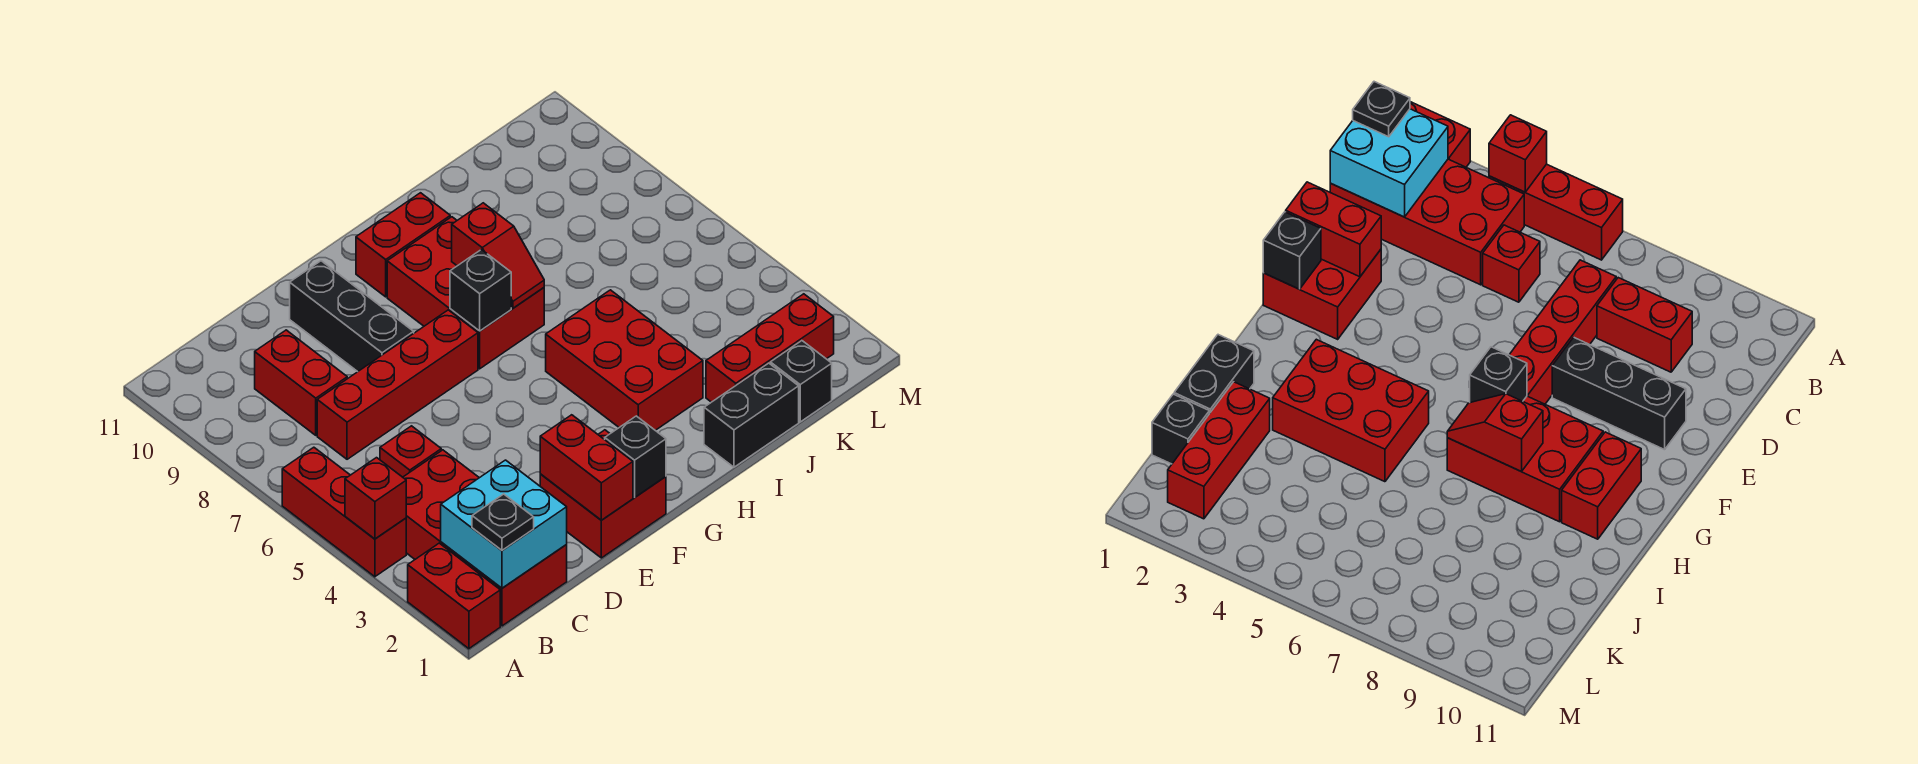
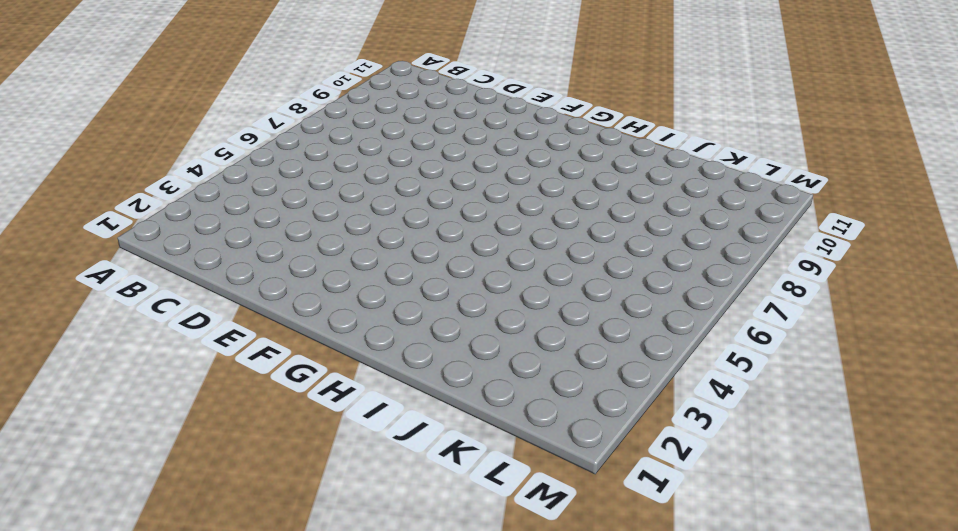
none -> red brick A1:A2 level 1
none -> red brick A4:A6 level 1
none -> red brick B1:C4 level 1

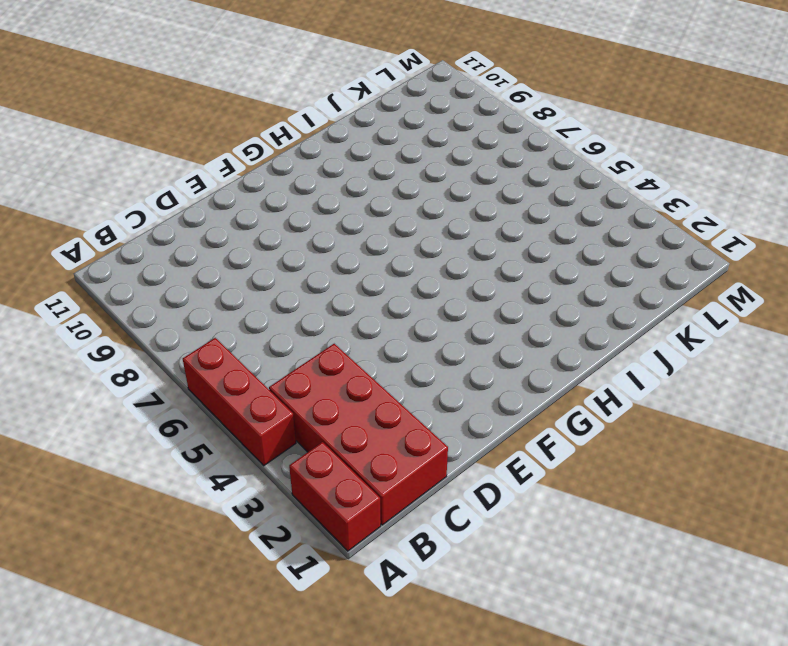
none -> red brick C5 level 1
none -> red brick C7:F7 level 1
none -> red brick C8:C9 level 1

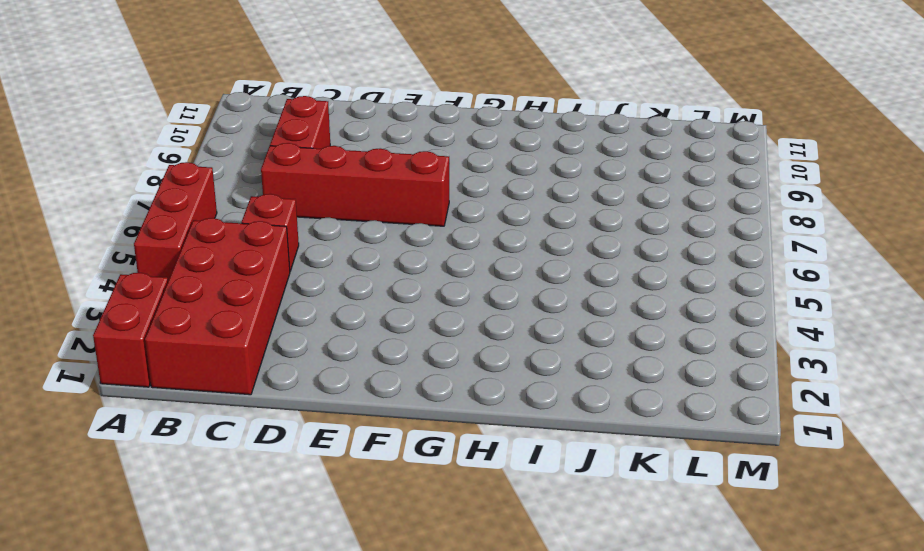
none -> red brick E1:F2 level 1
none -> black brick E8:E10 level 1
none -> red brick G7:H9 level 1

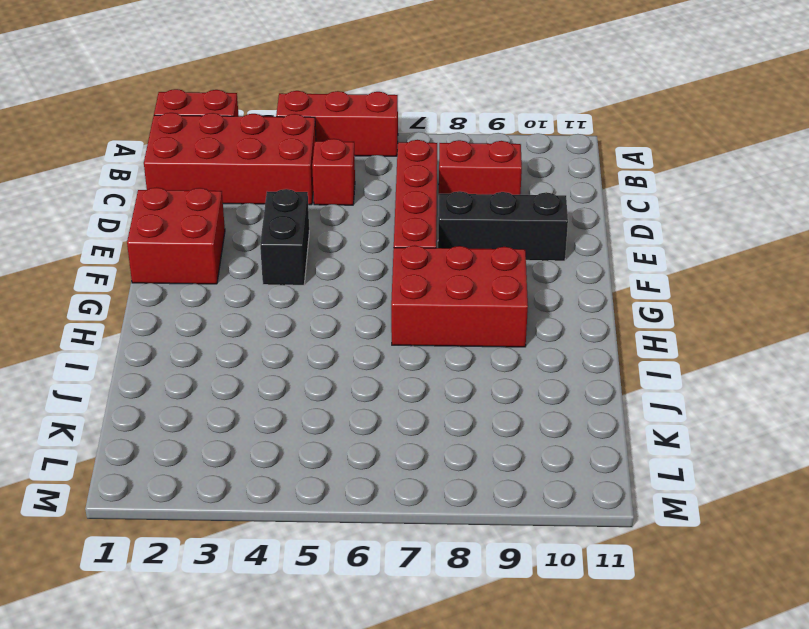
black brick E4:F4 level 1 -> black brick I1:J1 level 1
none -> red brick G10:H10 level 1
none -> red brick H3:I5 level 1
none -> red brick J2:L2 level 1

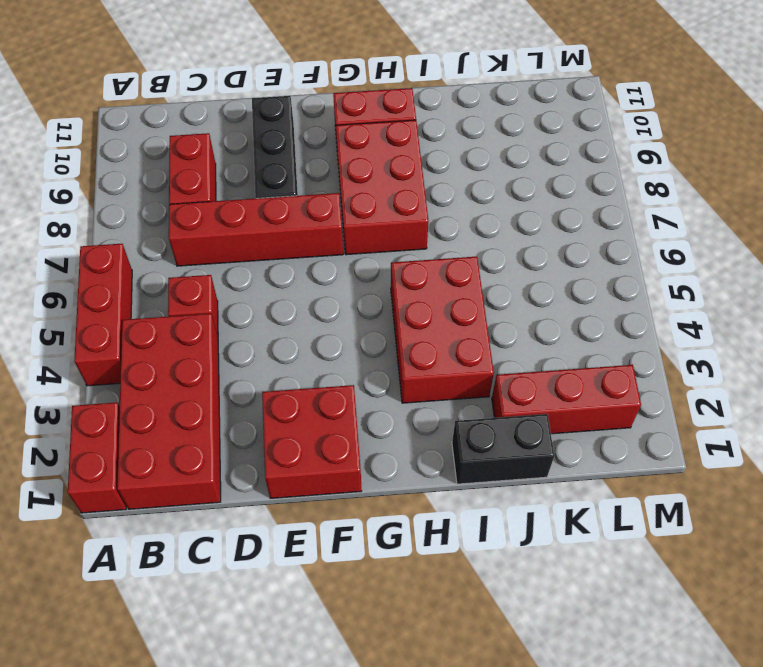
none -> black brick K1 level 1
none -> red brick A4 level 2
none -> cyan brick B1:C2 level 2

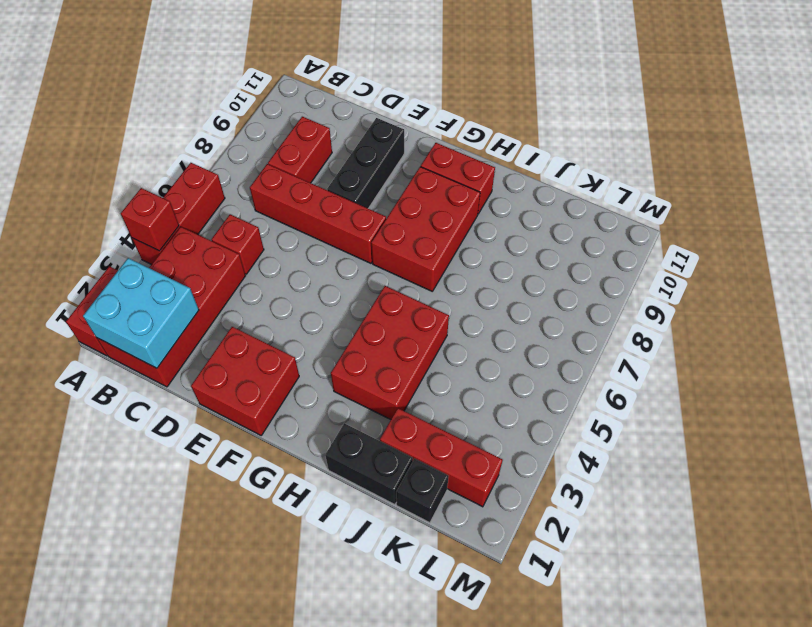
none -> red brick E1:E2 level 2
none -> black brick F1 level 2
none -> black brick G7 level 2

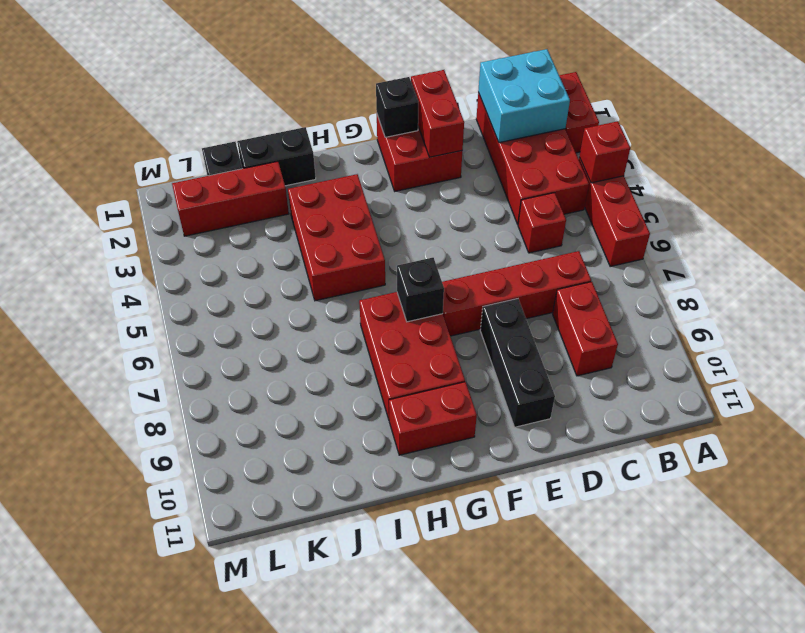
none -> red slope H7:H8 level 2 top 8
none -> black plate B1 level 3

